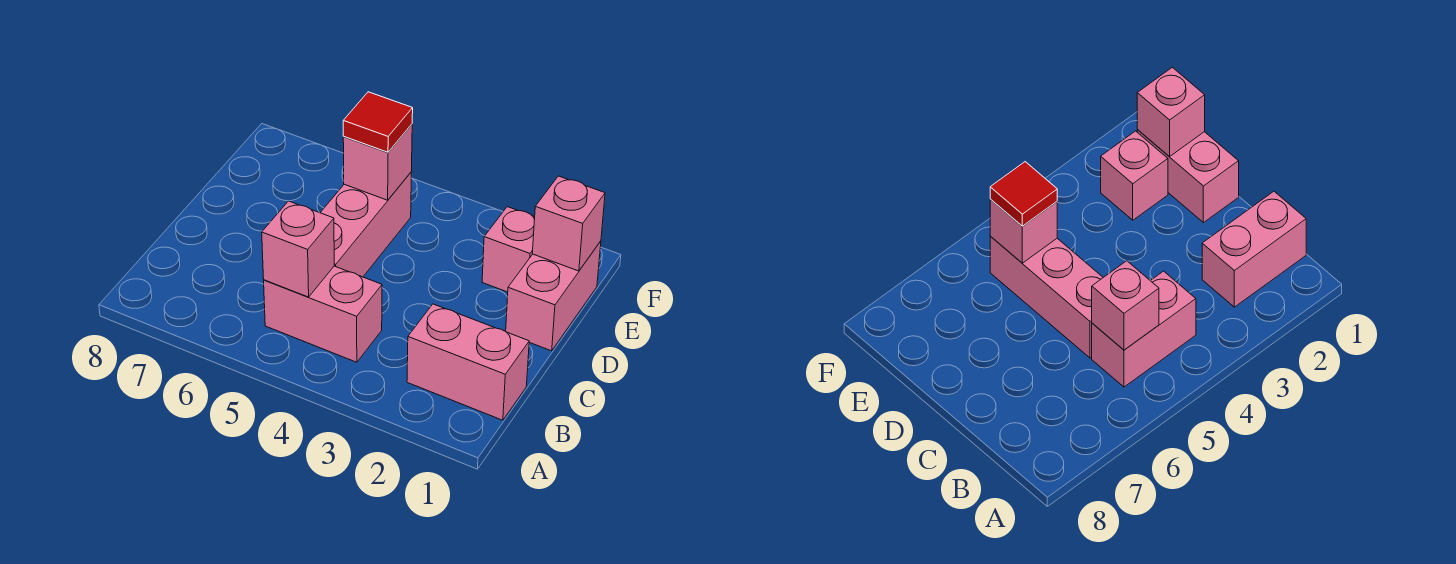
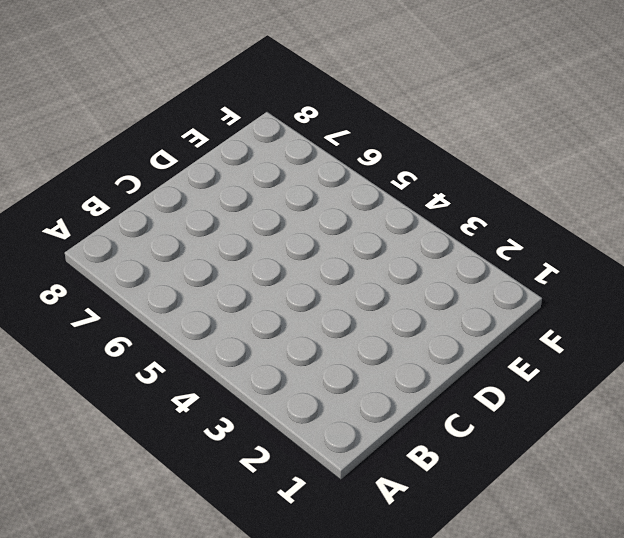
none -> pink brick B1:B2 level 1
none -> pink brick B4:B5 level 1

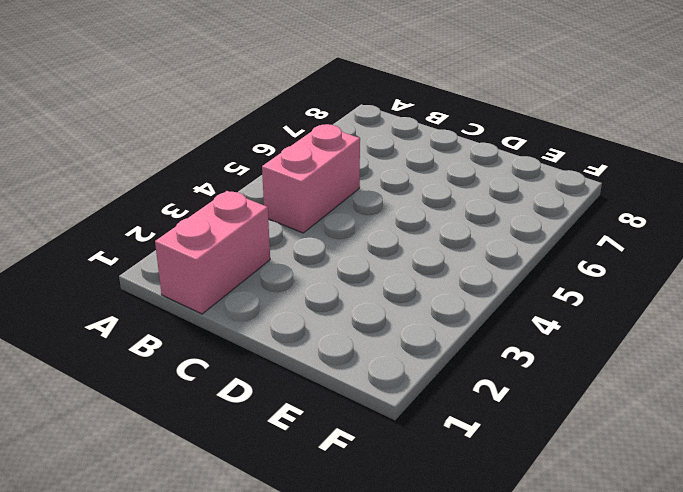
none -> pink brick C5:E5 level 1
none -> pink brick D1:E1 level 1

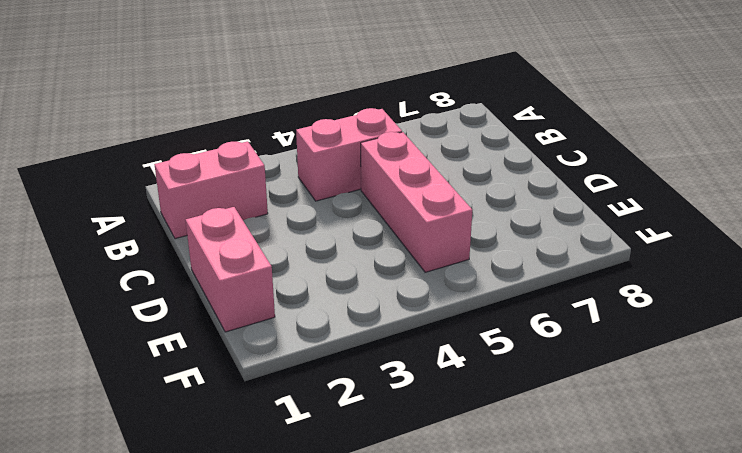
none -> pink brick E2 level 1
none -> pink brick B5 level 2

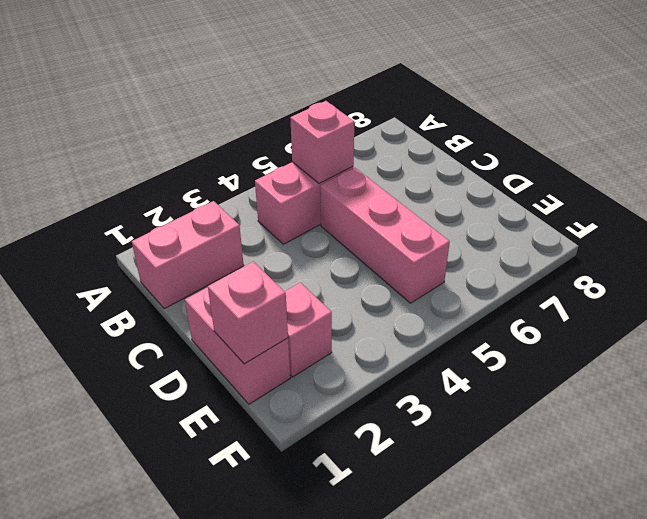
none -> pink brick E5 level 2
none -> red tile E5 level 3

